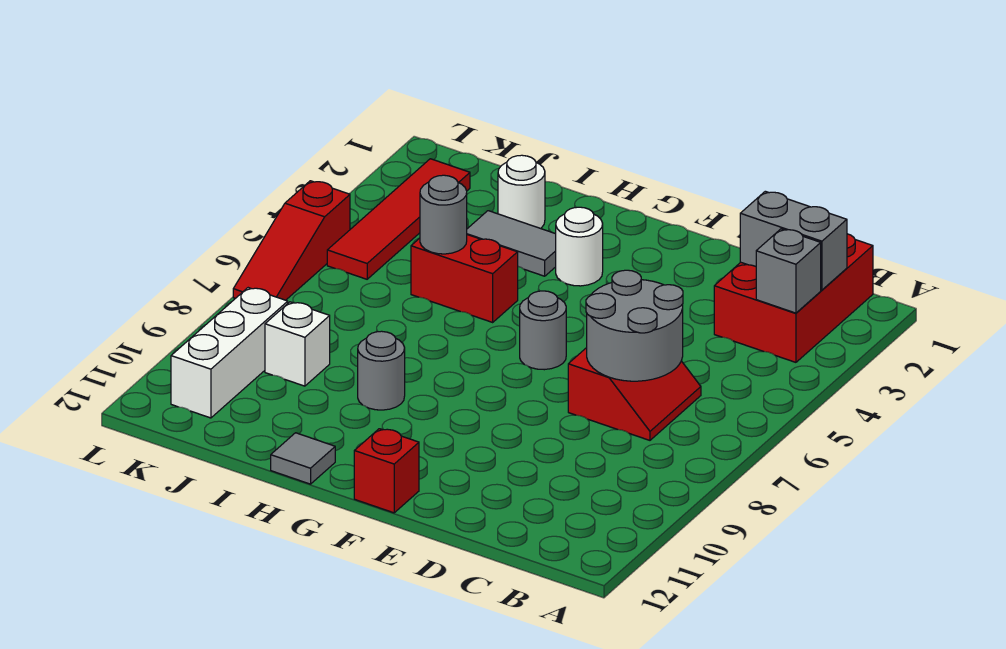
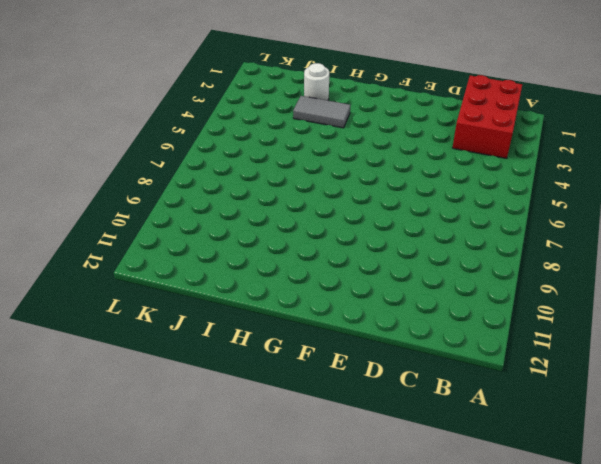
none -> red slope C6:D7 level 1 top D
none -> grey round brick F6 level 1
none -> red brick F12 level 1

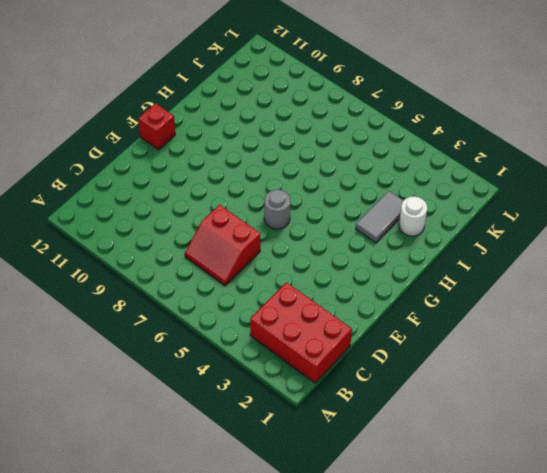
none -> white round brick G3 level 1
none -> red brick H5:I5 level 1
none -> grey round brick H9 level 1

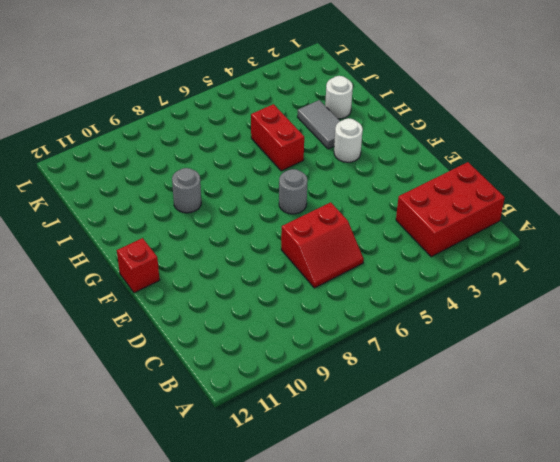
none -> grey tile H12 level 1
none -> white brick J9 level 1
none -> red tile K2:K5 level 1

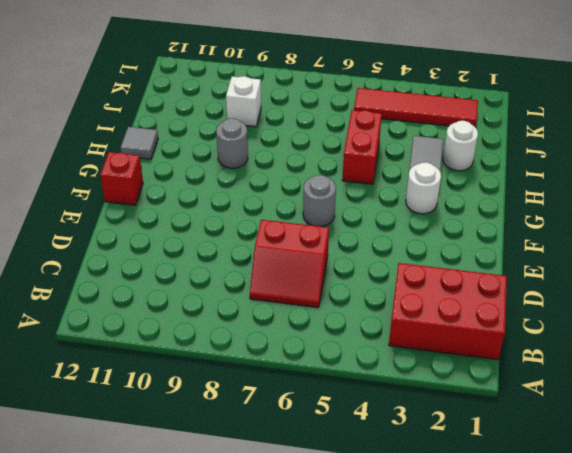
none -> white brick K9:K11 level 1
none -> red slope L5:L7 level 1 top 5
none -> grey brick B2:C2 level 2

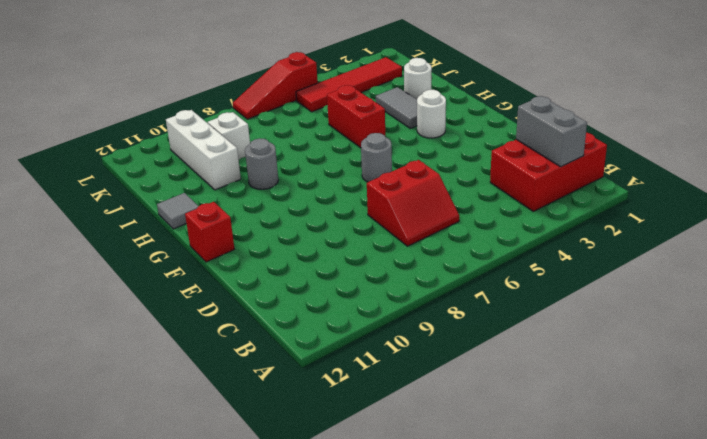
white brick I10:K10 level 1 -> white brick K9:K11 level 1
none -> grey brick B3 level 2
none -> grey round brick C6:D7 level 2
none -> grey round brick I5 level 2

